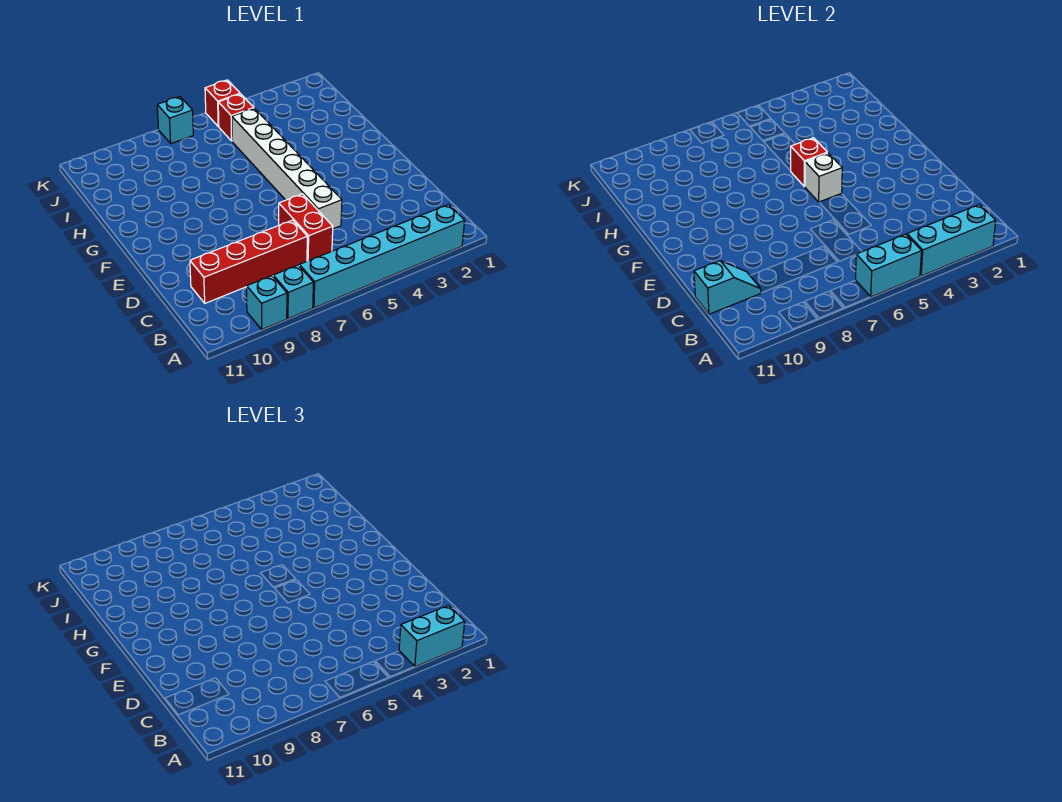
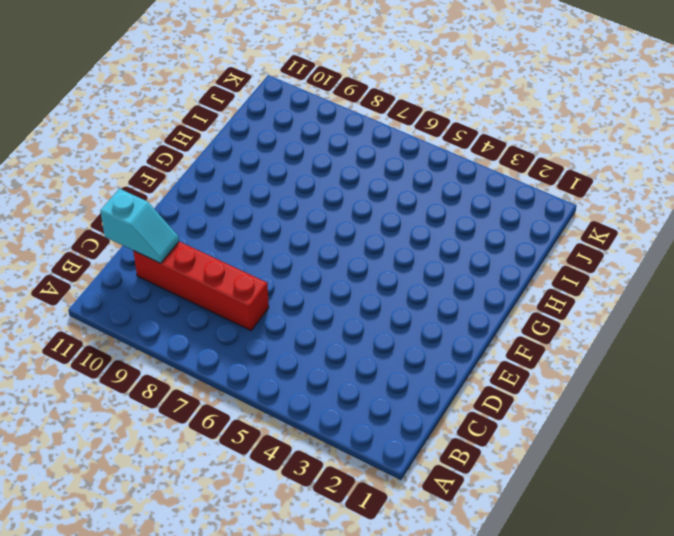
none -> cyan brick A2:A7 level 1
none -> cyan brick A8 level 1
none -> cyan brick A9 level 1

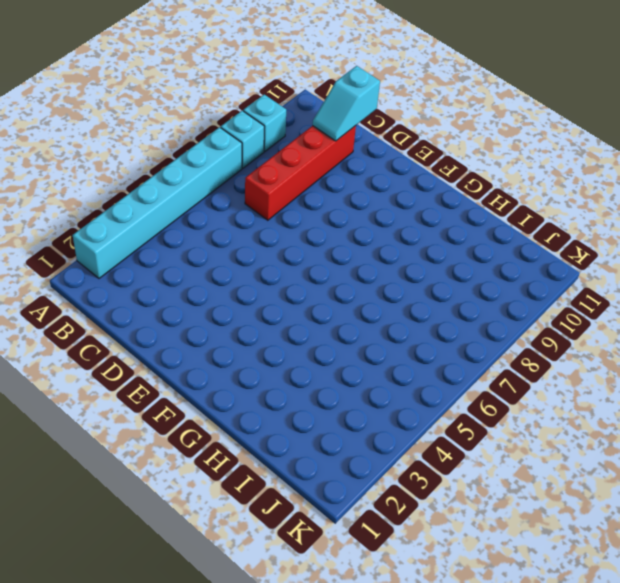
none -> red brick C6:D6 level 1
none -> white brick D5:I5 level 1
none -> red brick J5 level 1

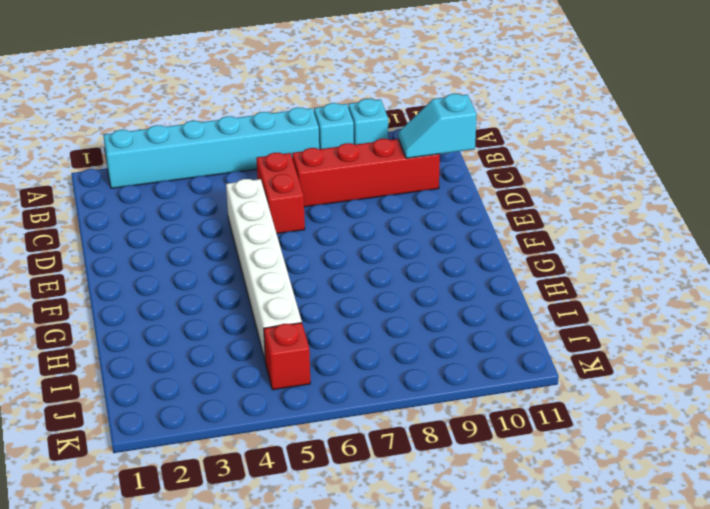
none -> red brick K5 level 1
none -> cyan brick K7 level 1
none -> cyan brick A2:A4 level 2

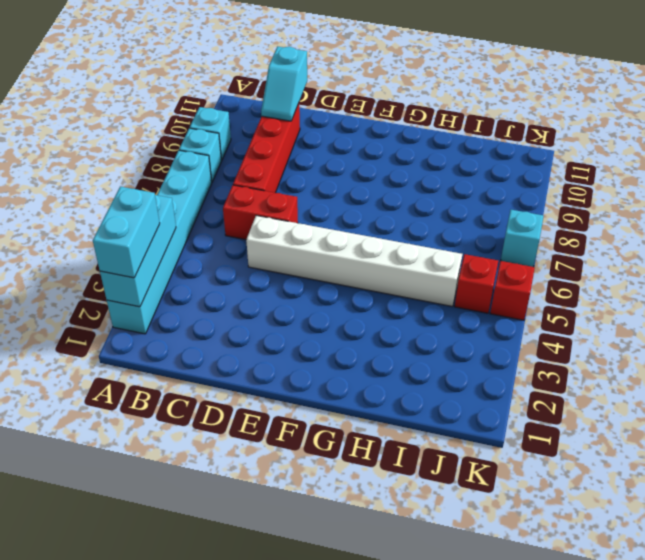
none -> cyan brick A5:A6 level 2
none -> white brick F5 level 2
none -> red brick G5 level 2

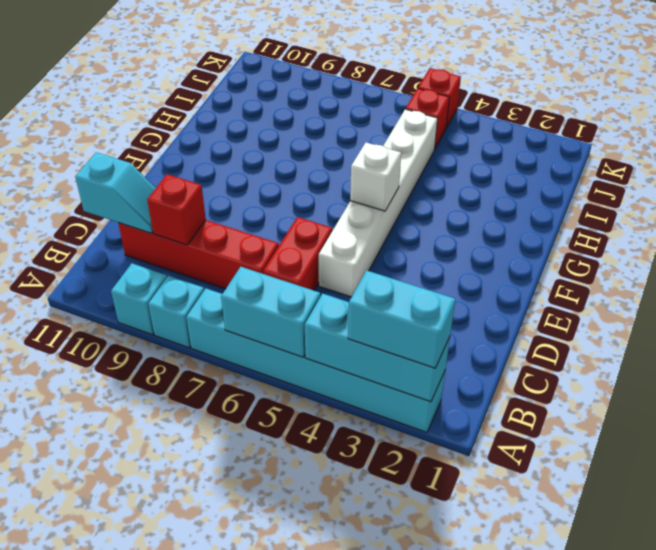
red brick C9 level 2 -> red brick G5 level 2
none -> cyan brick K7 level 1

